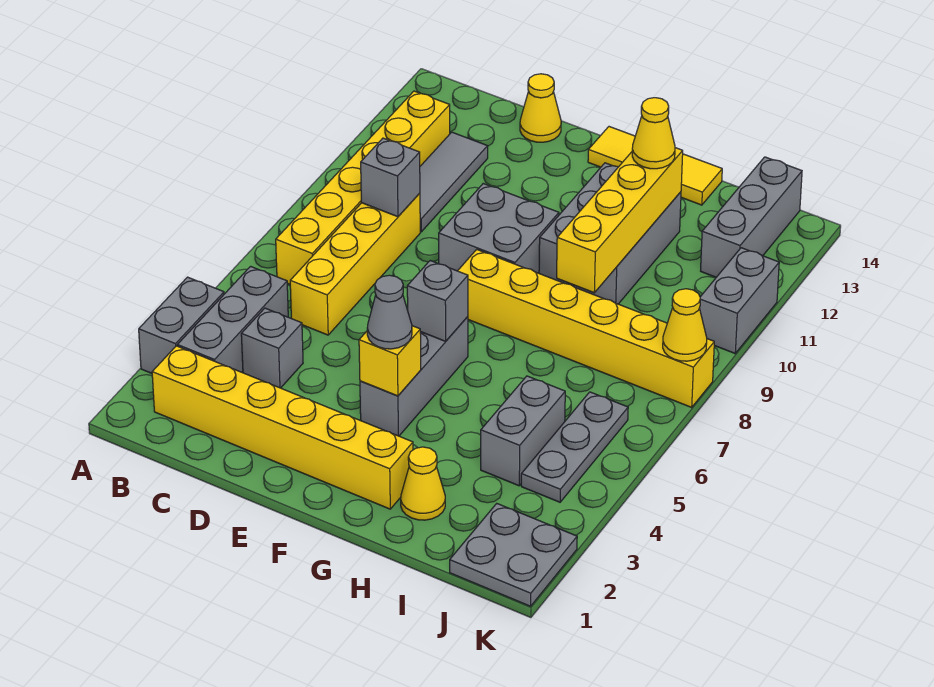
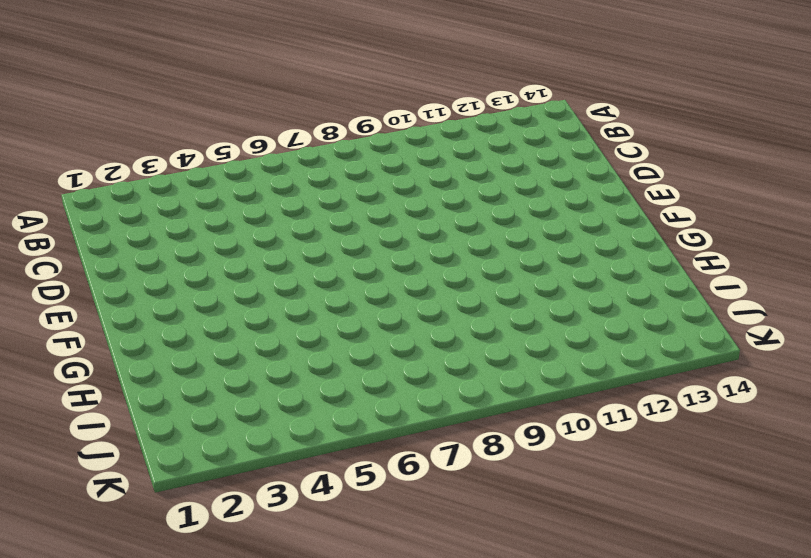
none -> grey brick A3:A4 level 1
none -> yellow brick B2:G2 level 1
none -> grey brick B3:B5 level 1

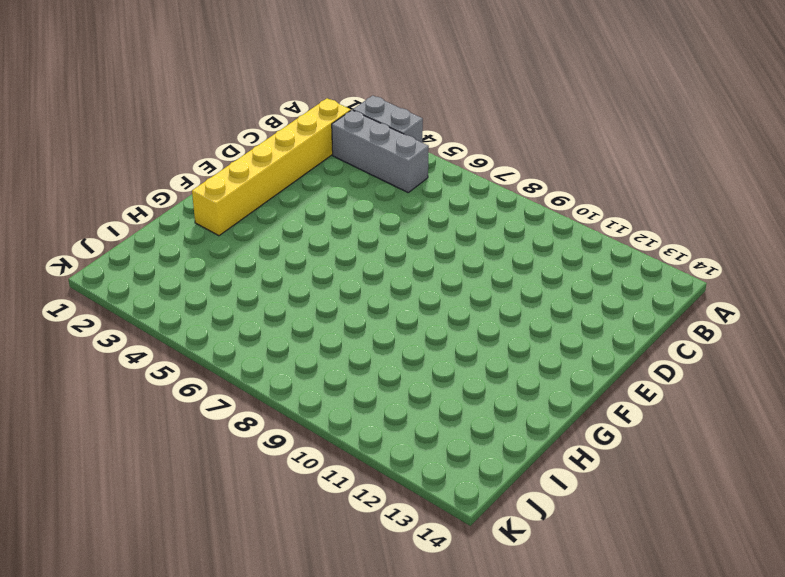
none -> yellow brick B7:B12 level 1
none -> grey brick C4 level 1
none -> yellow brick C6:C9 level 1

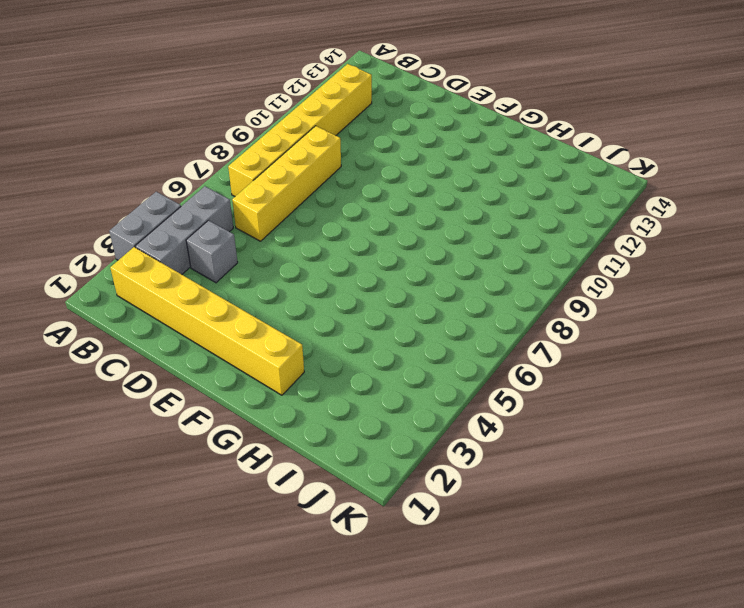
none -> grey tile C10:C12 level 1
none -> yellow cone D14 level 1
none -> grey brick E9:F10 level 1

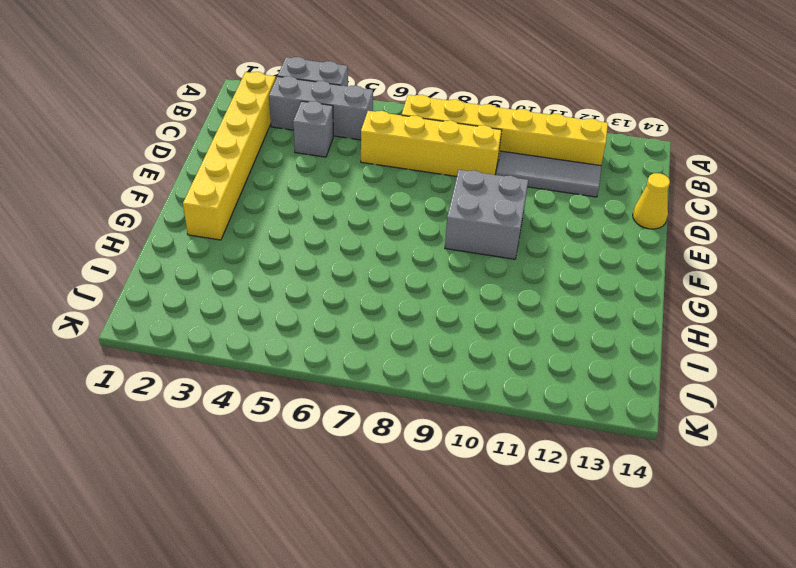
none -> grey brick F4:F6 level 1
none -> yellow brick F8:K8 level 1
none -> yellow tile F14:H14 level 1

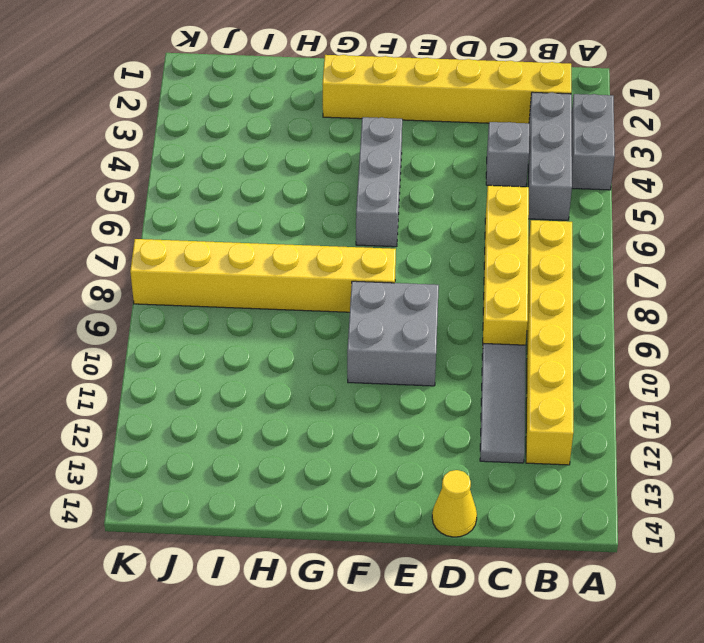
none -> yellow tile F14:H14 level 1
none -> grey brick G10:H12 level 1
none -> yellow cone H2 level 1

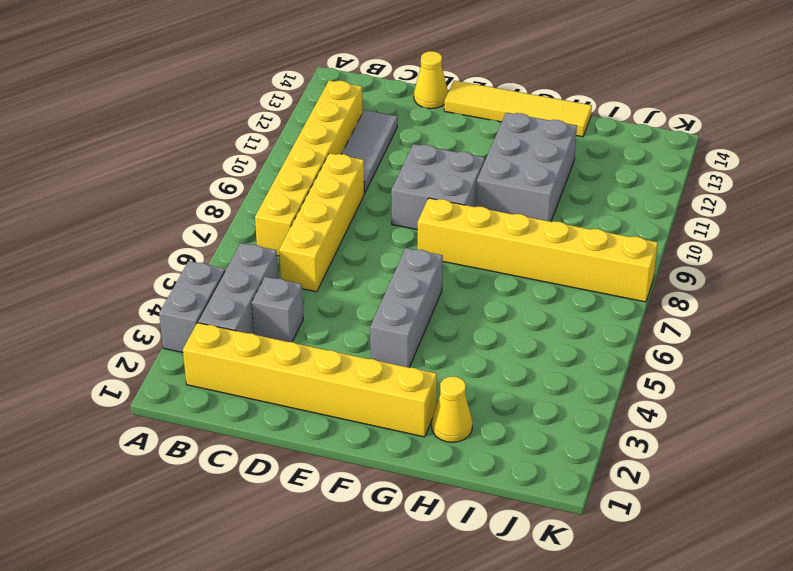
yellow tile E14:H14 level 1 -> yellow tile F14:H14 level 1
none -> grey brick I4:I5 level 1
none -> grey plate J1:K2 level 1
none -> grey plate J4:J6 level 1

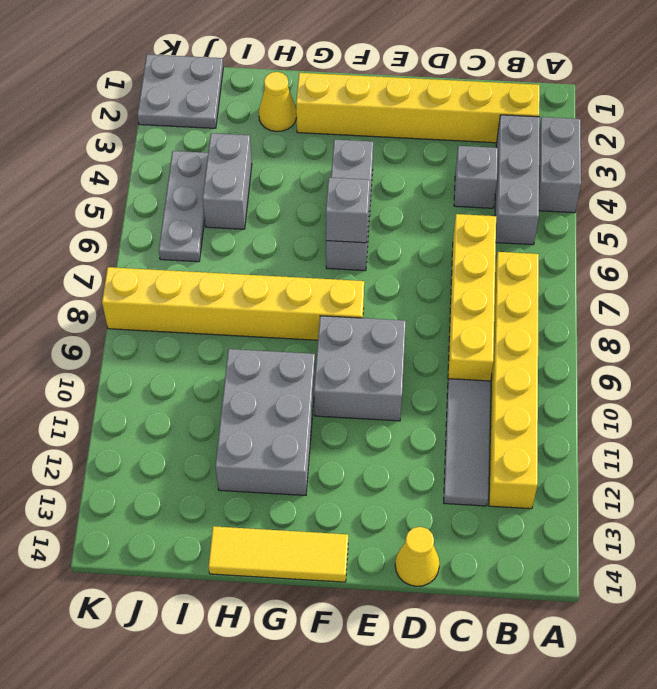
none -> grey brick J12:J14 level 1
none -> grey brick K10:K11 level 1
none -> grey brick C9 level 2

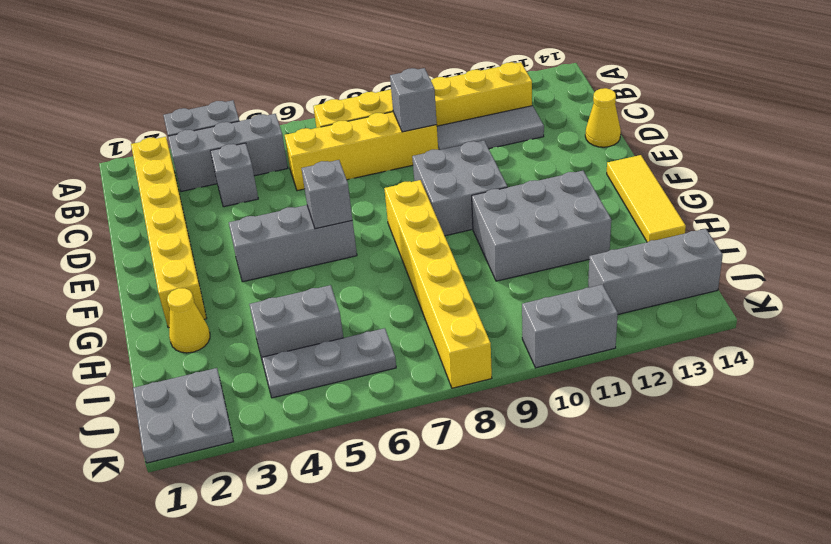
none -> yellow brick F4 level 2
none -> yellow brick H9:H12 level 2
none -> yellow cone K8 level 2

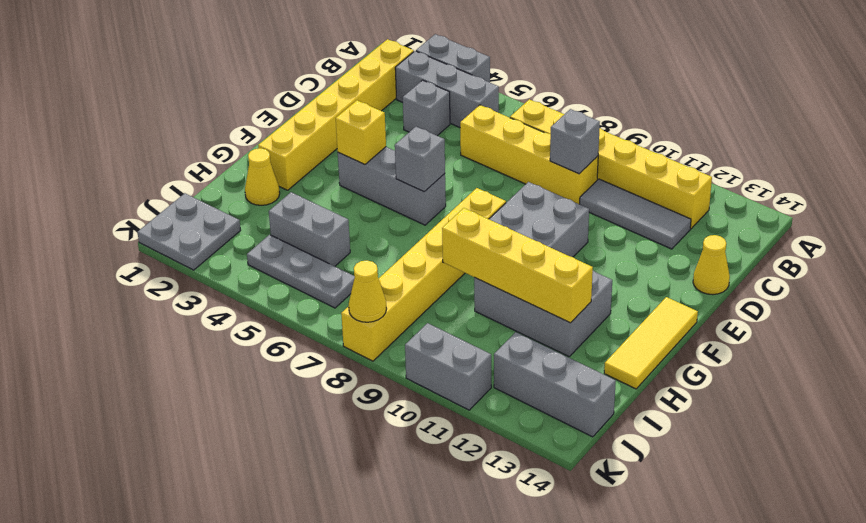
none -> grey cone F4 level 3
none -> yellow cone H12 level 3

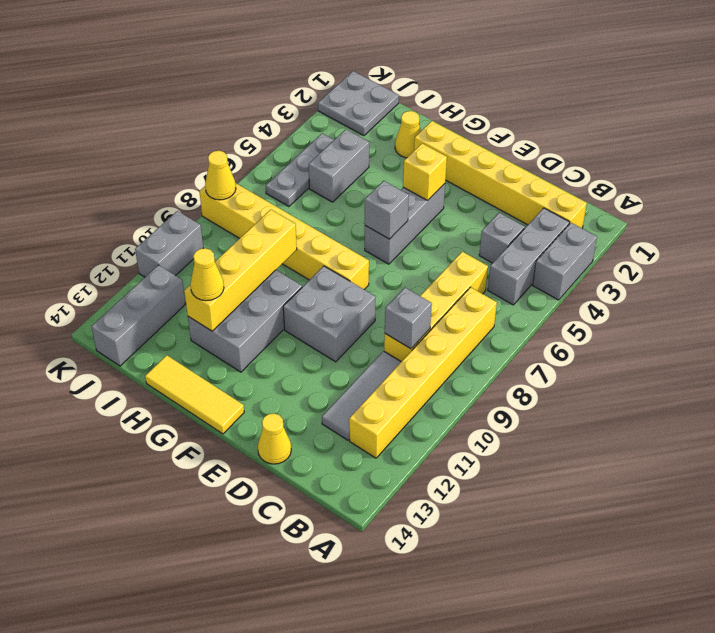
none -> grey cone F4 level 3

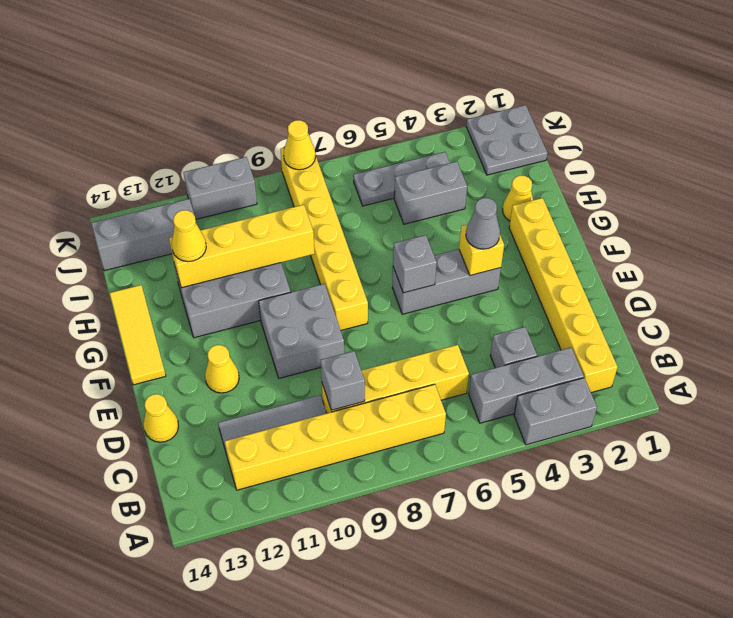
yellow cone E12 level 1 -> none

